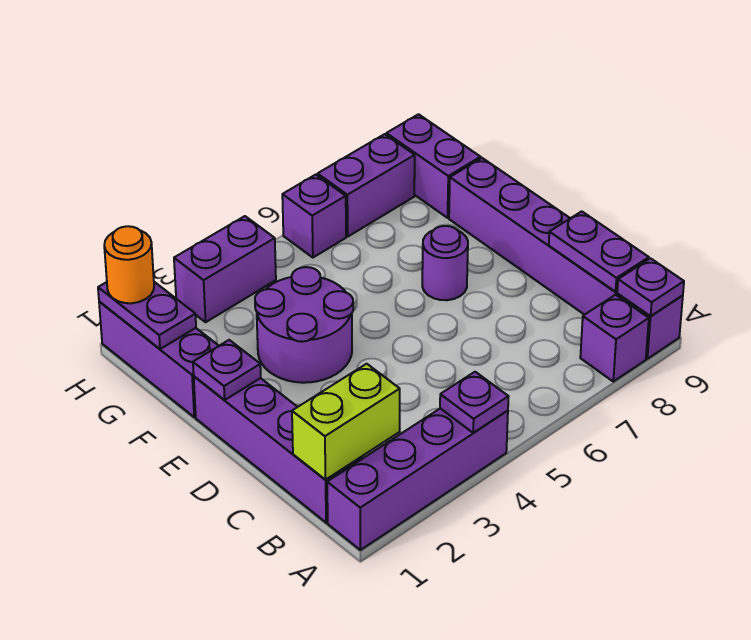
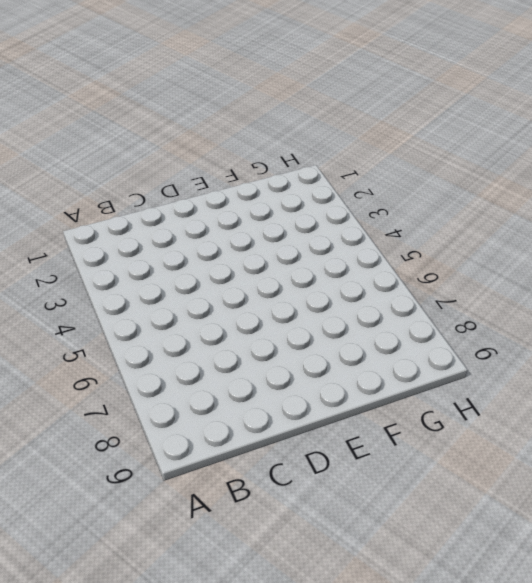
none -> purple brick A1:A4 level 1
none -> purple brick A8 level 1
none -> purple brick A9:F9 level 1

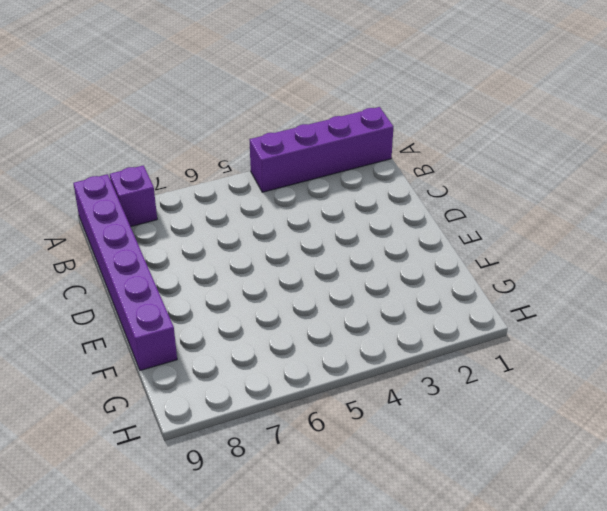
none -> purple brick B1:E1 level 1
none -> purple round brick E3:F4 level 1
none -> purple round brick E7 level 1

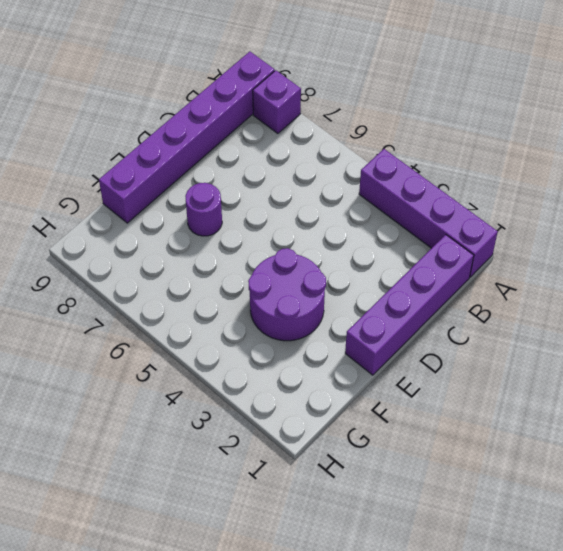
none -> purple brick F1:H1 level 1
none -> purple brick G9:H9 level 1
none -> purple brick H3:H4 level 1

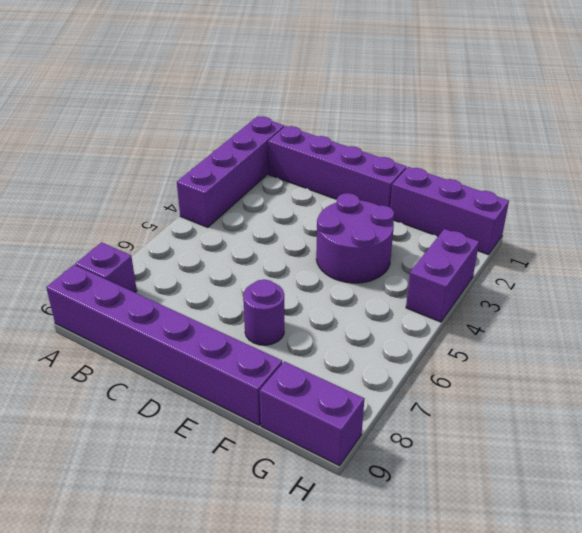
none -> purple brick H6 level 1
none -> purple brick H7:H8 level 1
none -> purple plate A4 level 2

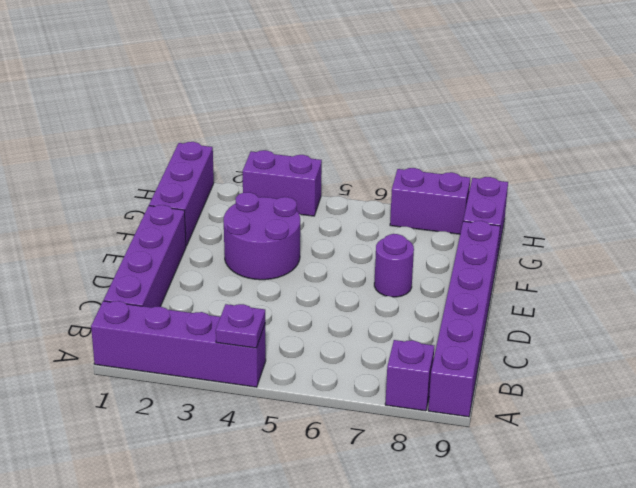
none -> purple brick H6 level 1
none -> purple plate A9 level 2
none -> lime brick B1:B2 level 2

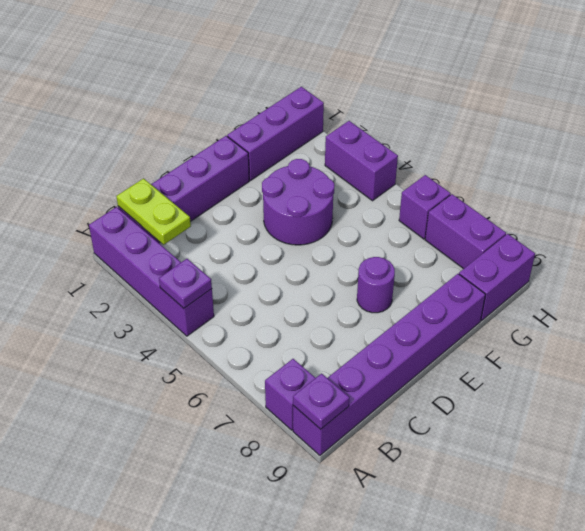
lime plate B1:B2 level 2 -> lime brick B1:B2 level 2
none -> purple plate B9:C9 level 2
none -> purple plate E1 level 2
none -> purple plate G1:H1 level 2

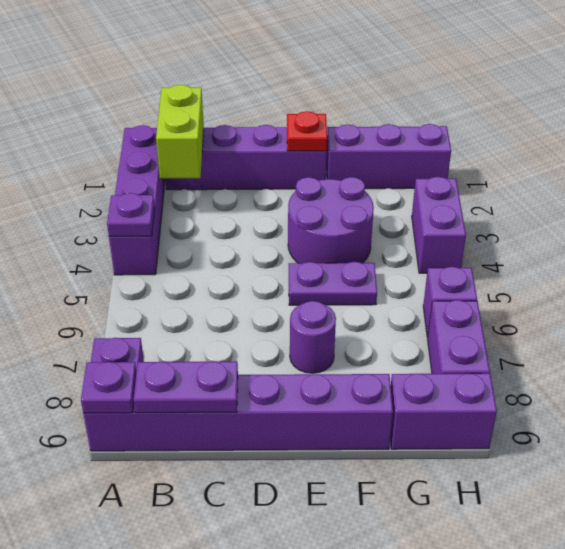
red plate E1 level 2 -> purple plate E1 level 2
purple plate E5:F5 level 1 -> purple plate G1:H1 level 2
none -> orange round brick H1 level 3

